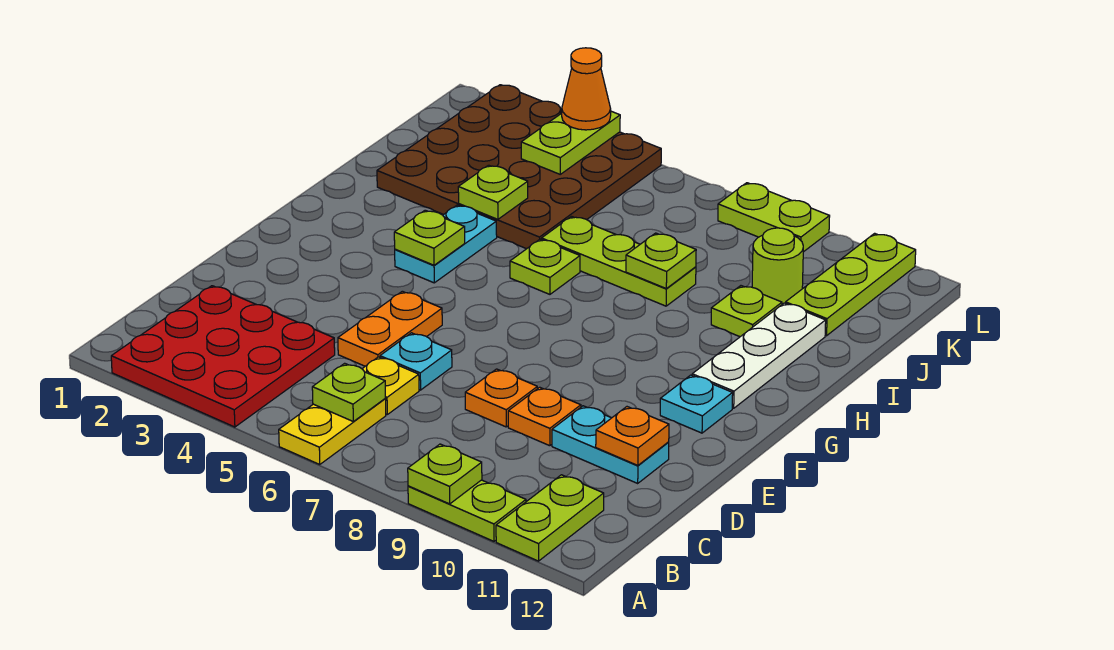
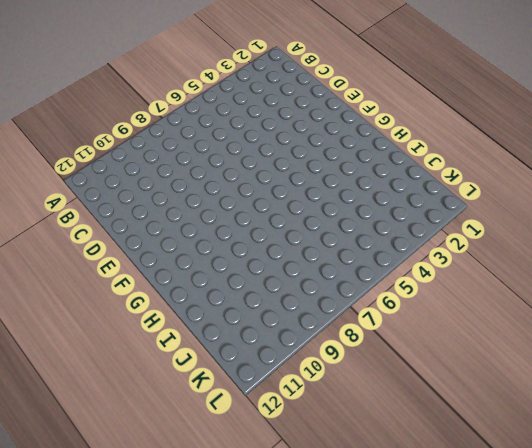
none -> red plate A2:C4 level 1
none -> yellow plate A6:B6 level 1
none -> lime plate A9:A10 level 1

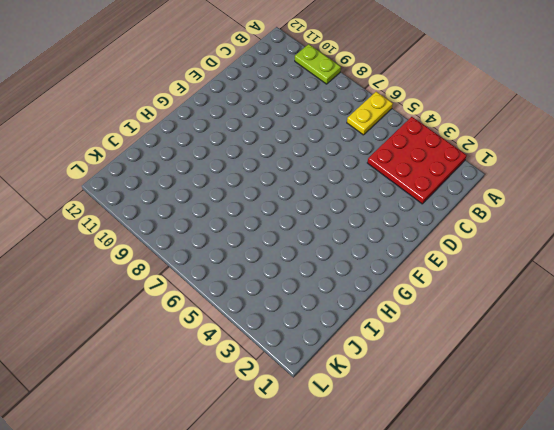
none -> lime plate A11:B11 level 1
none -> yellow plate C6 level 1
none -> orange plate D5:E5 level 1

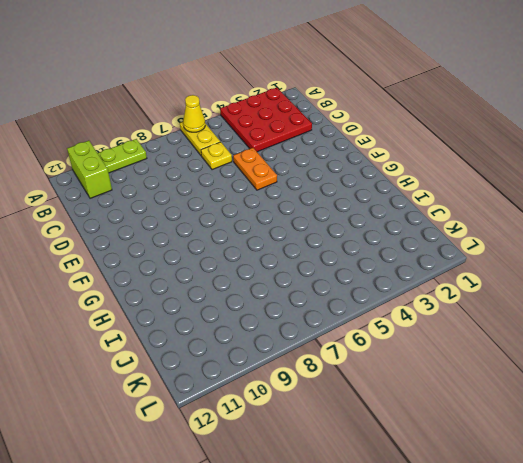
yellow cone A6 level 2 -> none
lime brick A11:B11 level 1 -> lime plate A11:B11 level 1
none -> cyan plate D6 level 1
none -> orange plate D8 level 1
none -> orange plate D9 level 1

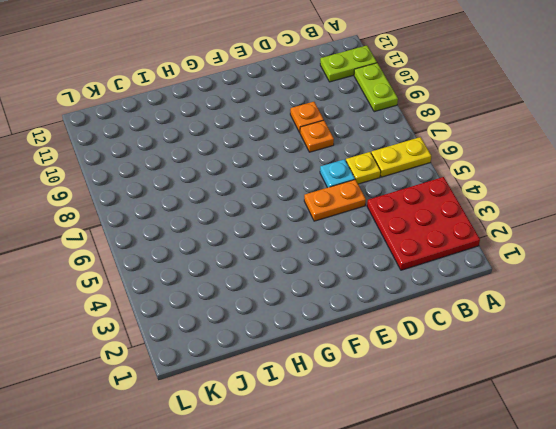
none -> cyan plate D10:D11 level 1
none -> cyan plate F11 level 1
none -> cyan plate G4:H4 level 1

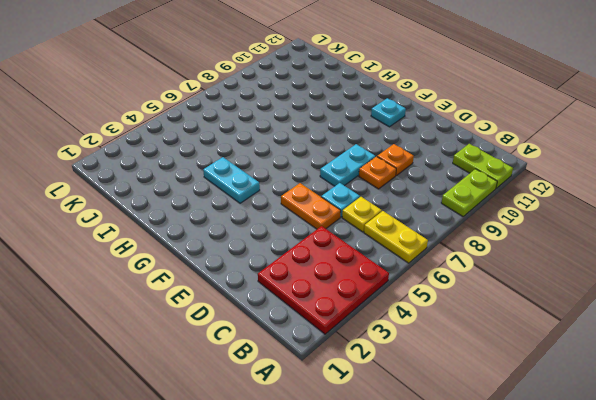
cyan plate E7:E8 level 1 -> cyan plate D10:D11 level 1
none -> white plate G11:I11 level 1
none -> lime plate H6 level 1
none -> brown plate I2:L5 level 1

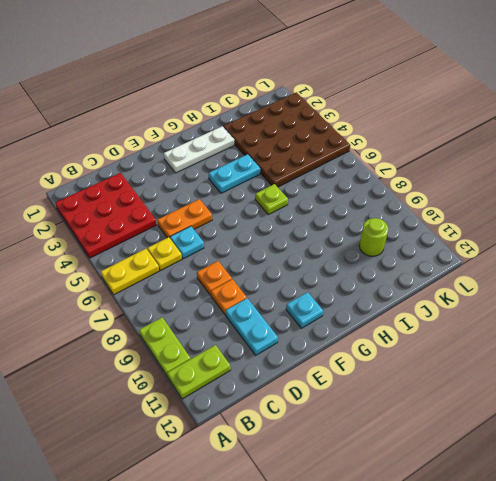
white plate F2:H2 level 1 -> white plate G11:I11 level 1
none -> lime plate I6:I8 level 1
none -> lime plate I10 level 1
none -> lime plate J11:L11 level 1

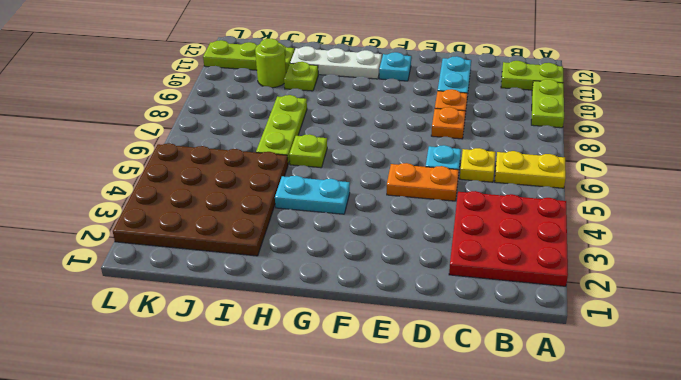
none -> lime plate L8:L9 level 1
none -> lime plate A9 level 2
none -> lime plate B6 level 2

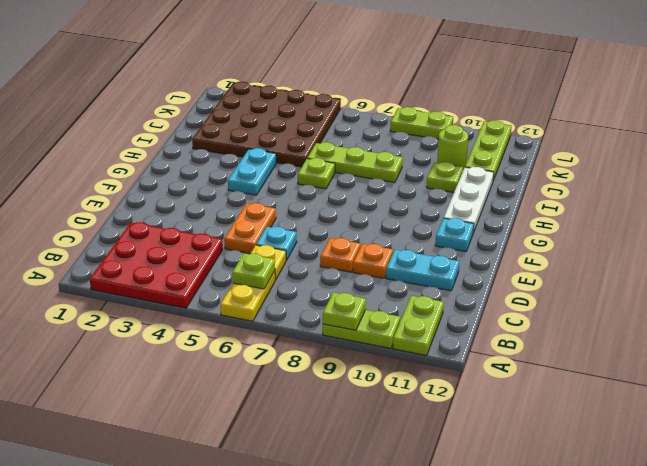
none -> orange plate D11 level 2
none -> lime plate G4 level 2
none -> lime plate I4 level 2

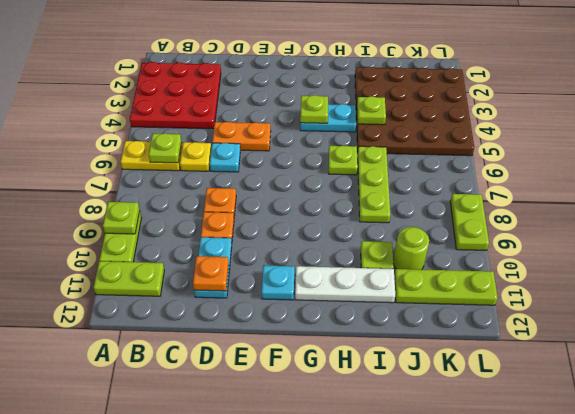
none -> lime plate I8 level 2
none -> lime plate K4:L4 level 2
none -> orange cone L4 level 3

